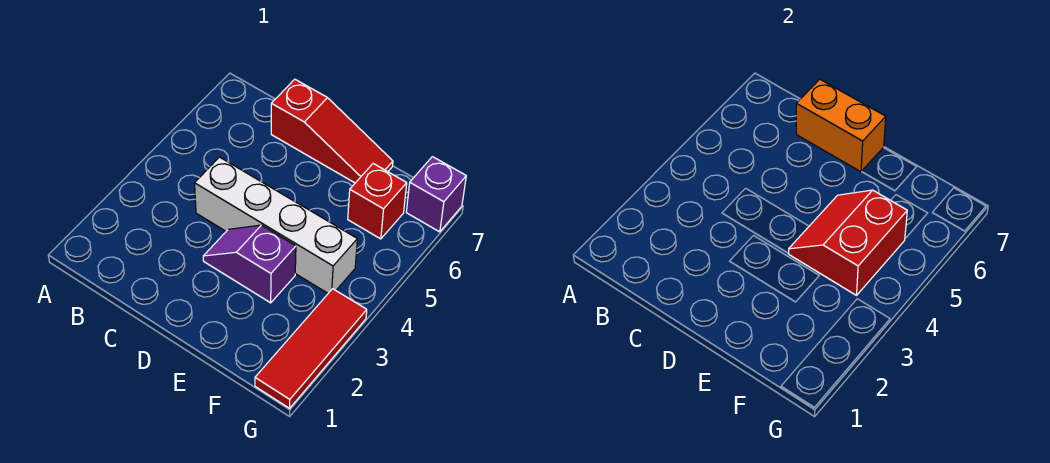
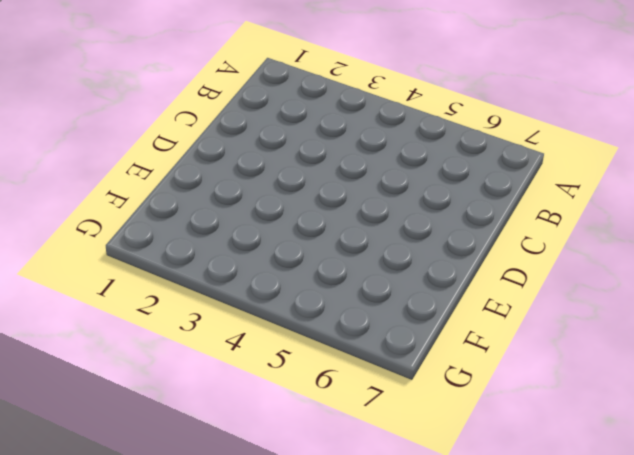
none -> white brick C4:F4 level 1
none -> red slope C7:E7 level 1 top C

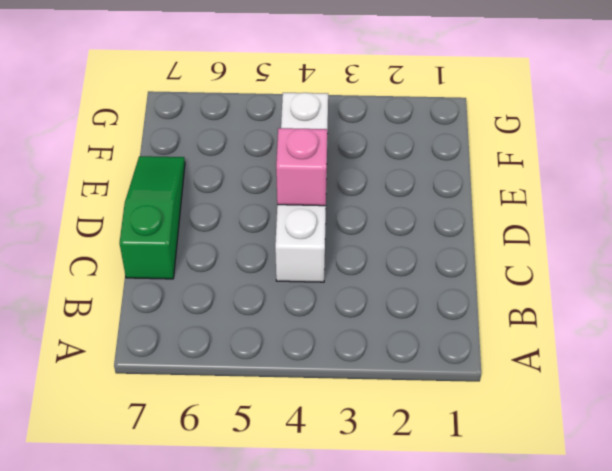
green slope C7:E7 level 1 top C -> red slope C7:E7 level 1 top C
pink brick D4 level 2 -> none
none -> purple slope D3:E3 level 1 top E
none -> red brick F6 level 1

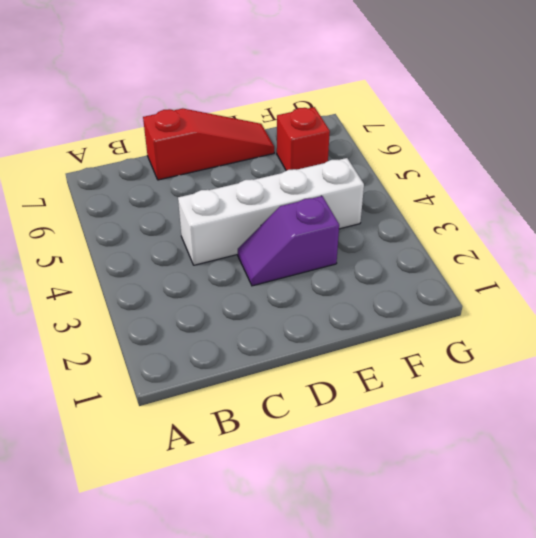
none -> red tile G1:G3 level 1
none -> purple brick G7 level 1

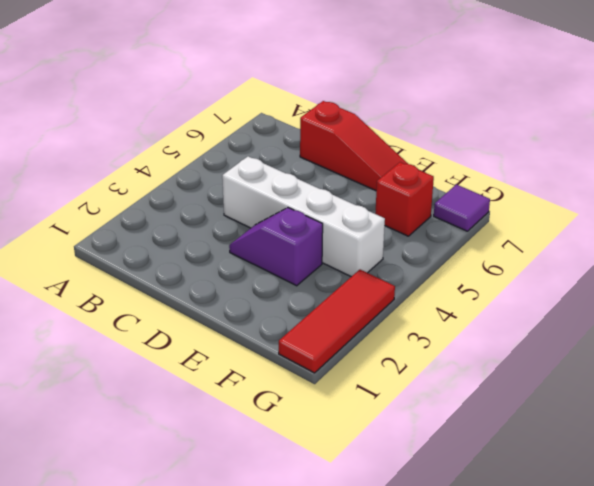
purple tile G7 level 1 -> purple brick G7 level 1
none -> orange brick C7:D7 level 2
none -> red slope E4:F5 level 2 top F

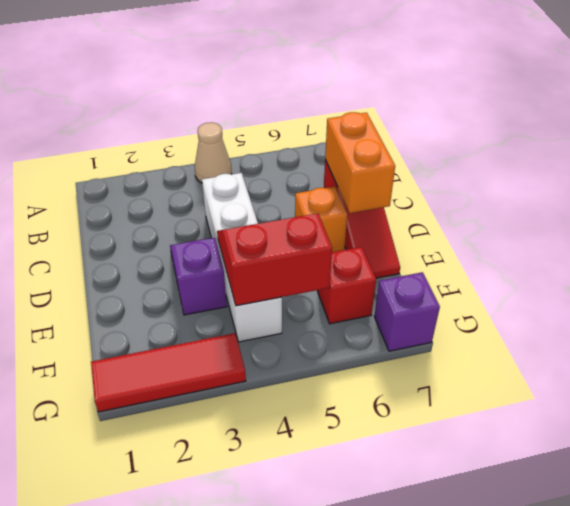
tan cone A4 level 1 -> none
orange brick D6 level 1 -> none

